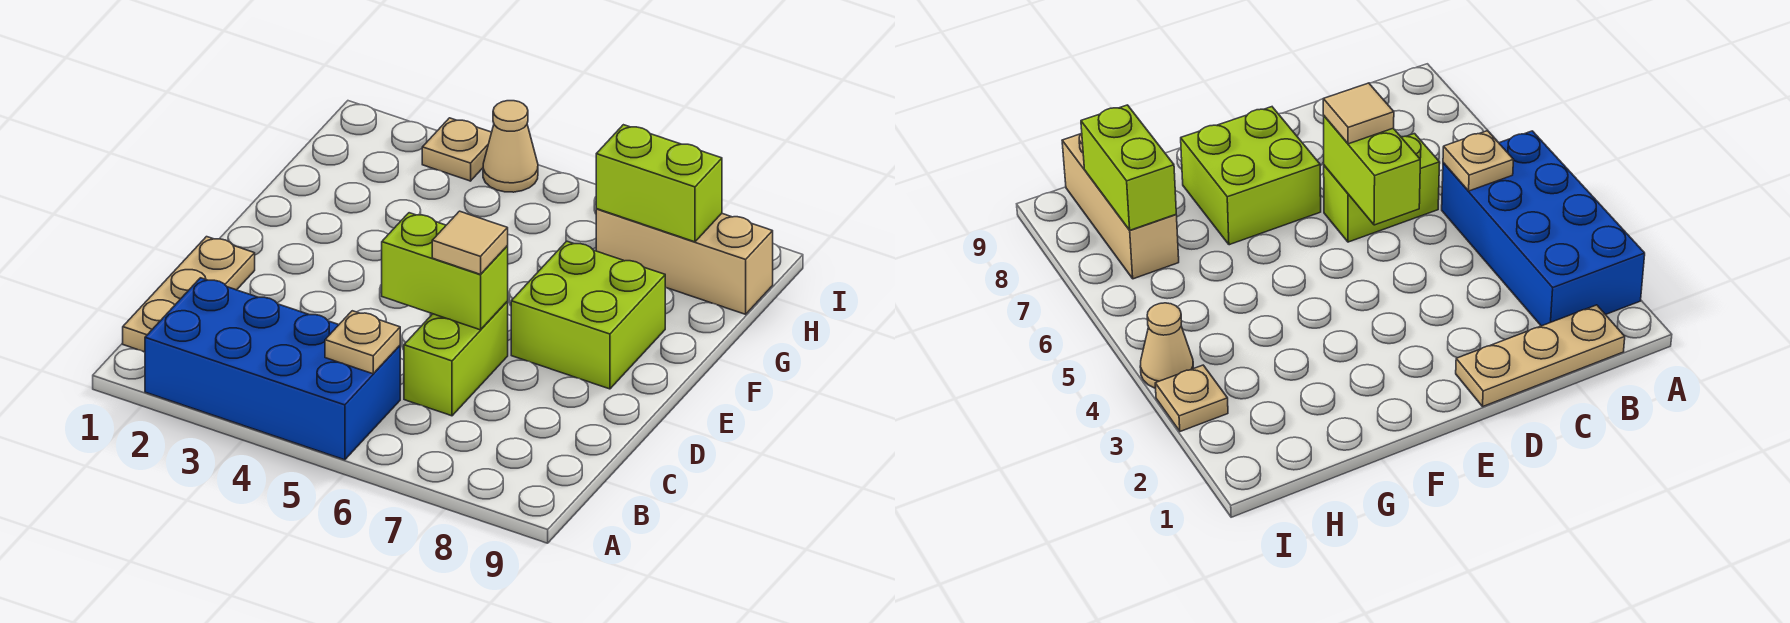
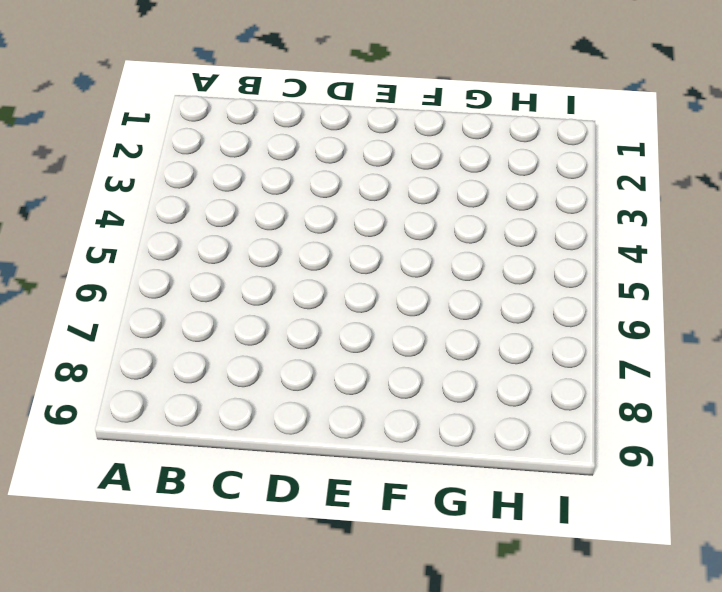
none -> blue brick A2:B5 level 1
none -> tan plate B1:D1 level 1

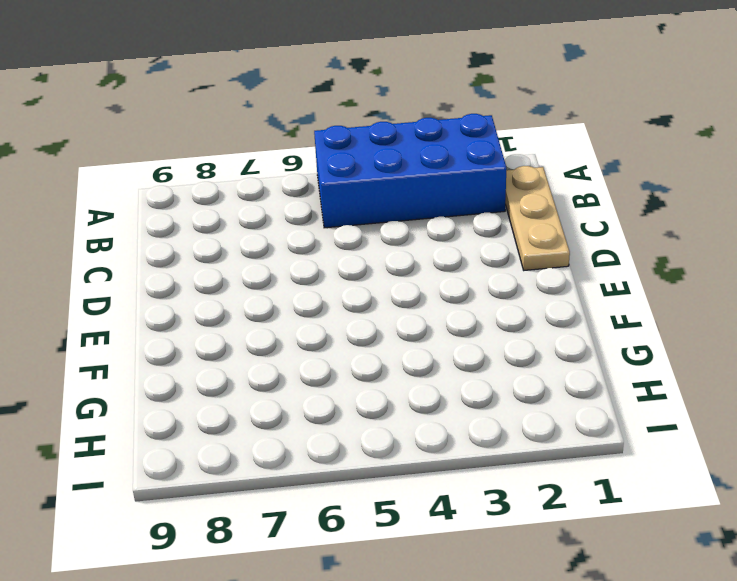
none -> lime brick C6:D6 level 1
none -> lime brick E7:F8 level 1

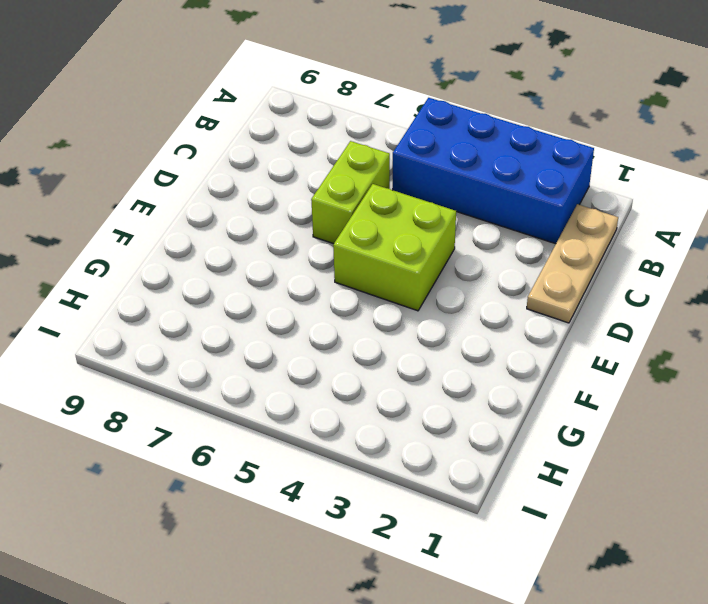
lime brick D4:E5 level 1 -> lime brick E7:F8 level 1
none -> tan brick H7:H9 level 1
none -> tan plate I3 level 1

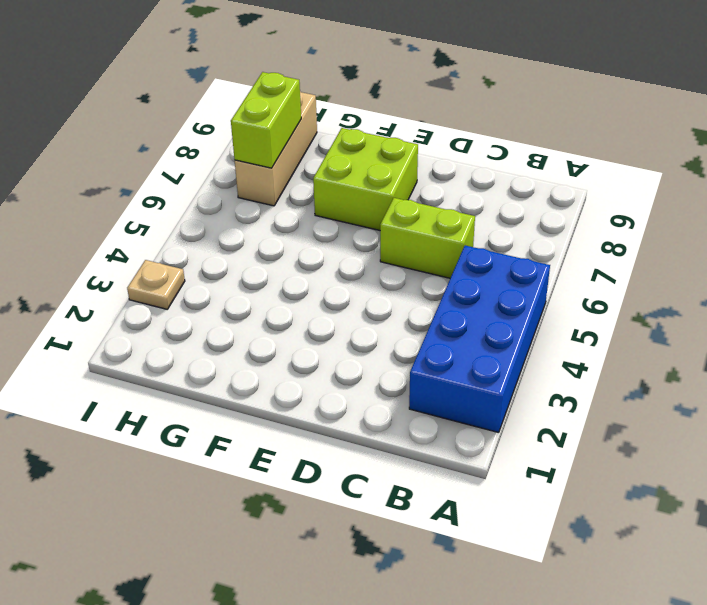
none -> tan plate B1:D1 level 1
none -> tan cone I4 level 1

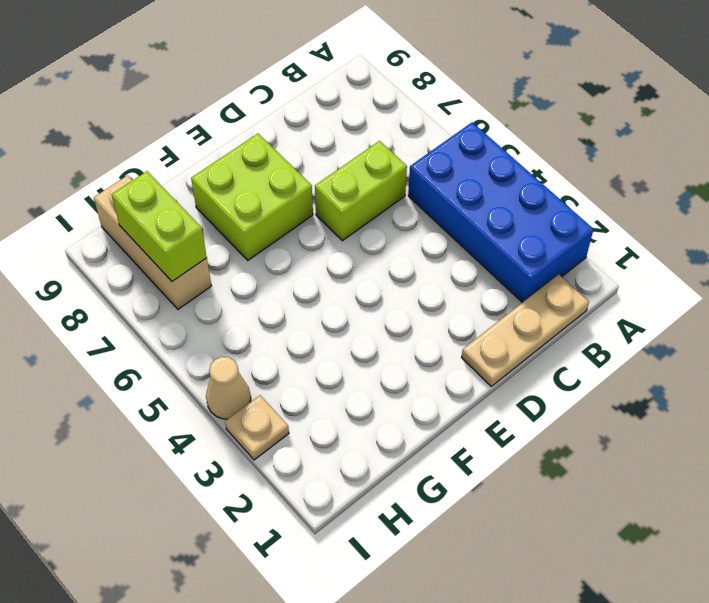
none -> tan plate B5 level 2
none -> lime brick D5:D6 level 2

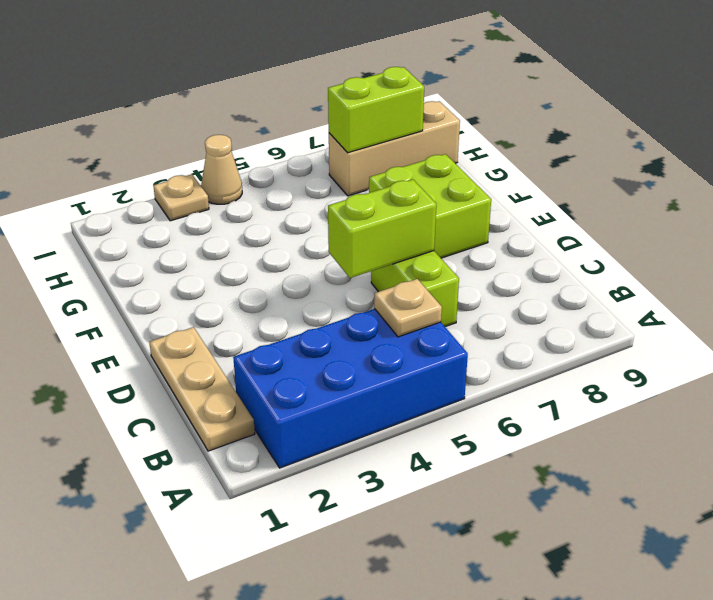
none -> tan tile D6 level 3

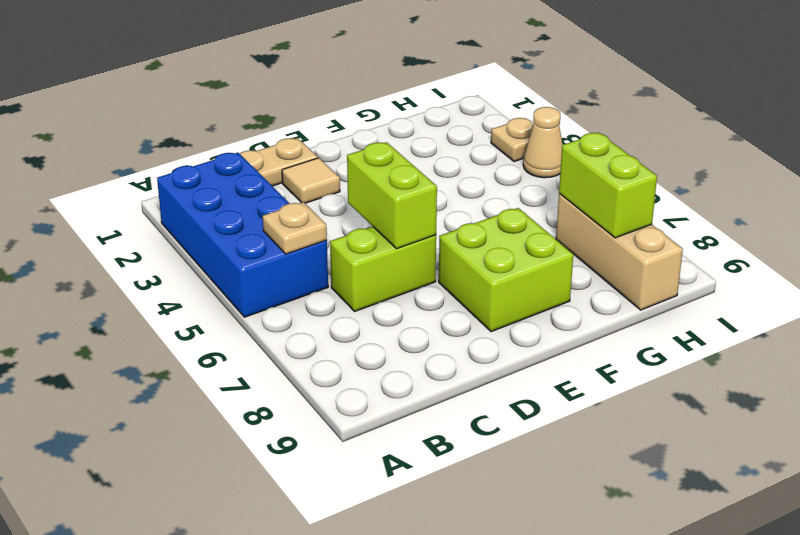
tan tile D2 level 1 -> tan tile D6 level 3

